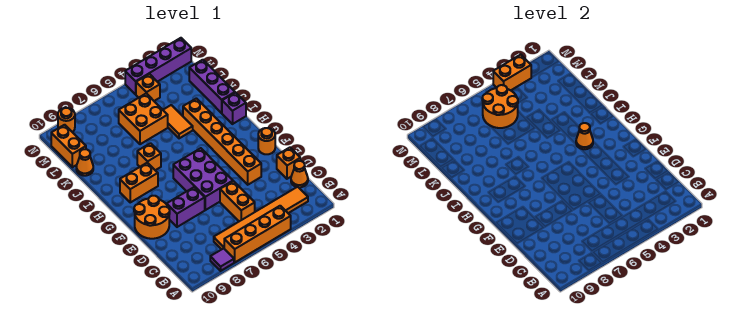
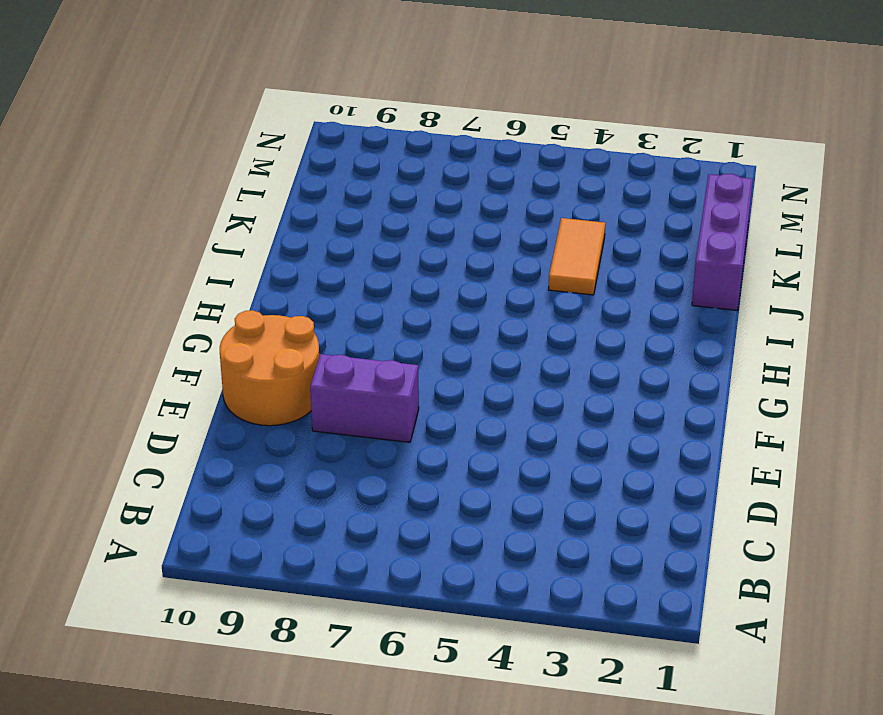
none -> orange brick A4:A7 level 1
none -> purple tile A8 level 1
none -> orange tile B2:B7 level 1

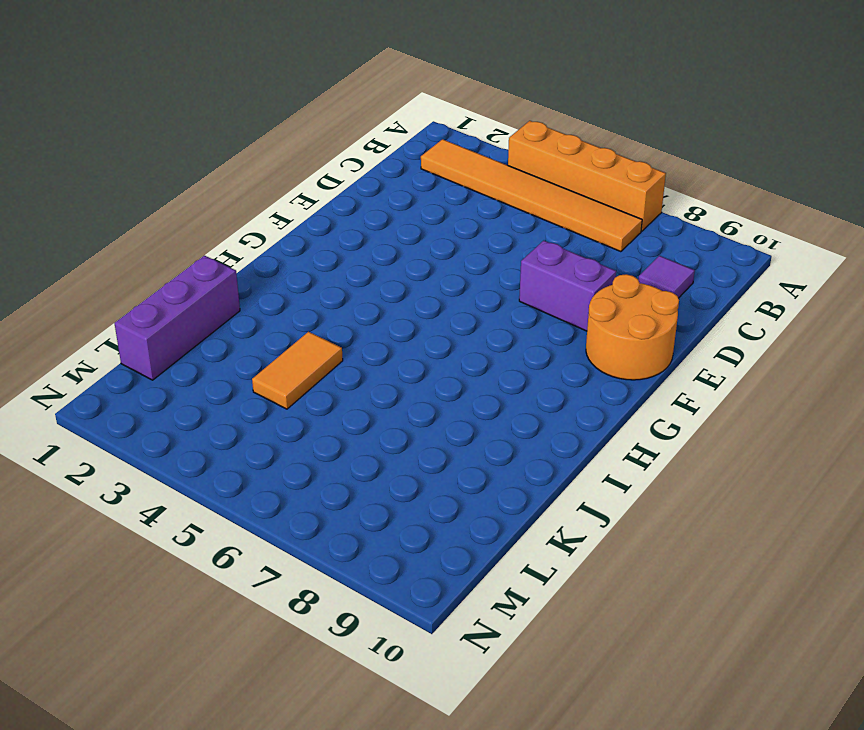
purple tile C9 level 1 -> purple tile A8 level 1
none -> orange cone C1 level 1
none -> orange brick C5:D5 level 1
none -> orange brick D1 level 1

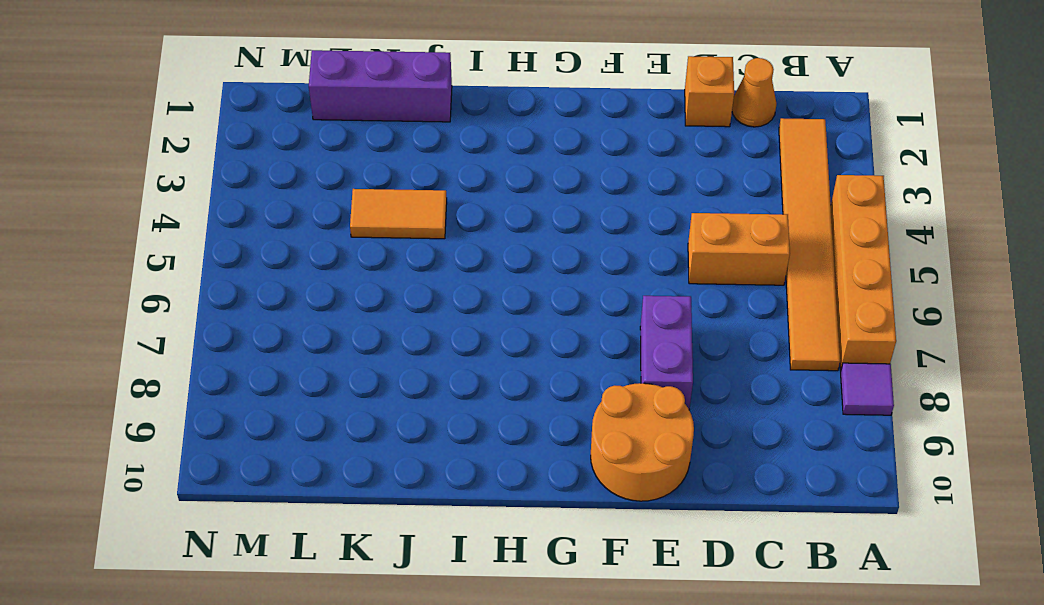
none -> orange brick E3:J3 level 1
none -> purple brick E5:G6 level 1
none -> orange round brick F1 level 1

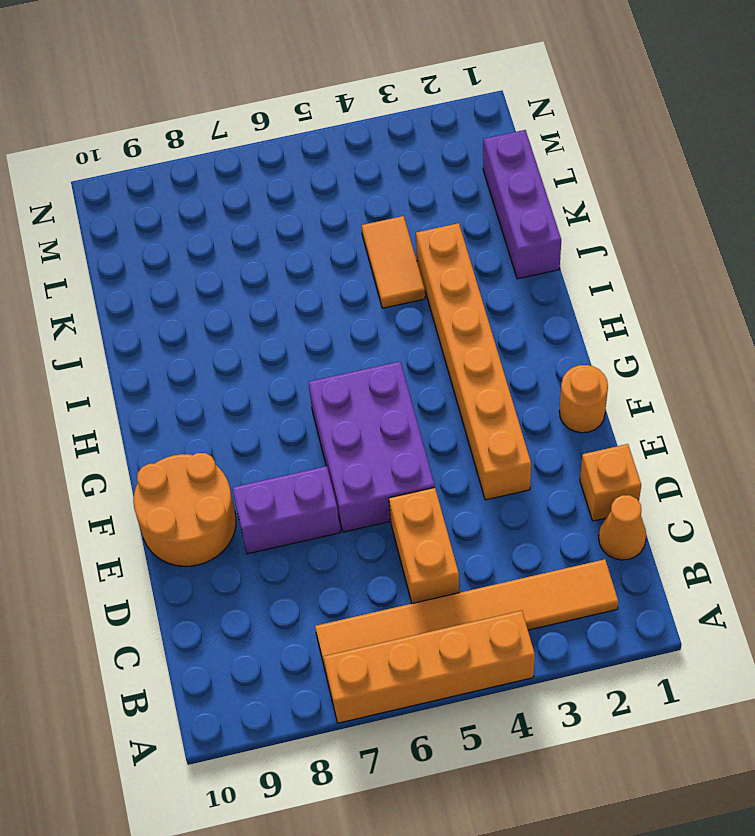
none -> purple tile A8 level 1
none -> orange brick H8:H9 level 1
none -> purple brick I1 level 1

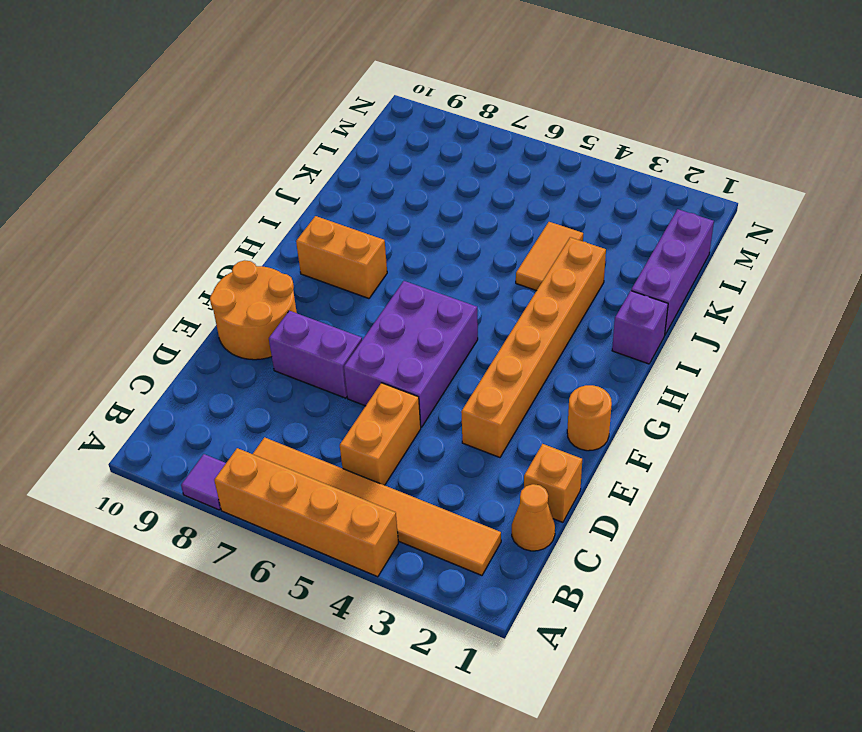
none -> orange brick I7 level 1
none -> orange brick K5:L6 level 1
none -> orange cone K10 level 1

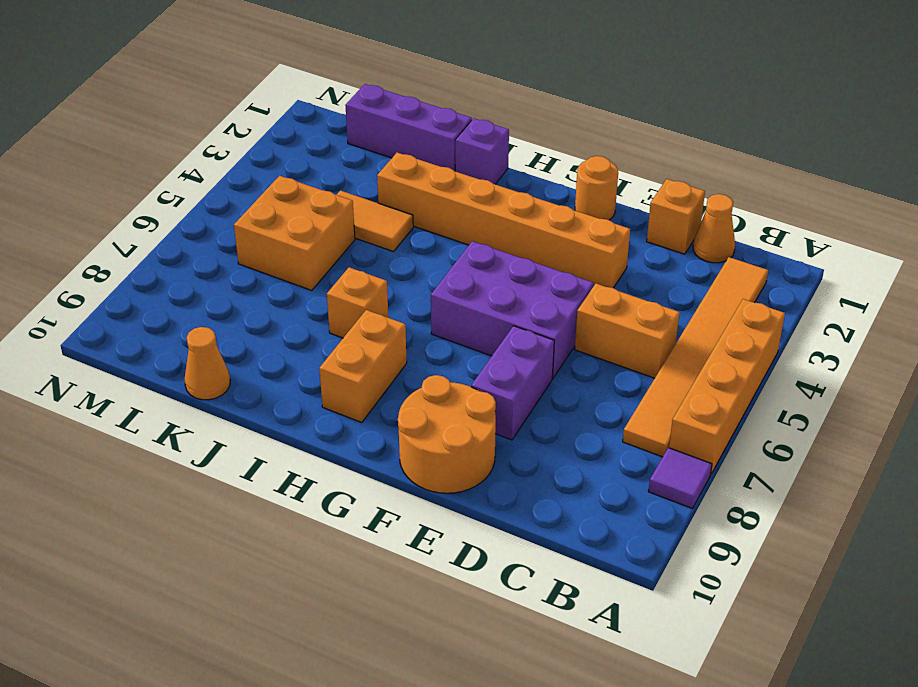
none -> orange brick L10:M10 level 1
none -> orange brick M4 level 1
none -> purple brick N1:N4 level 1

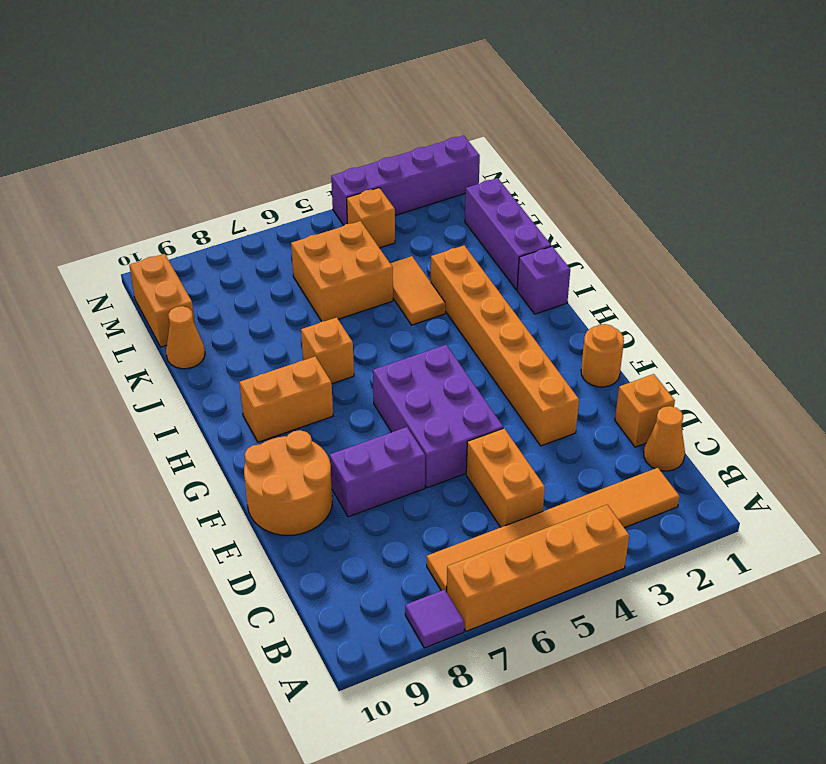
none -> orange round brick N9 level 1
none -> orange cone H3 level 2
none -> orange round brick L5:M6 level 2

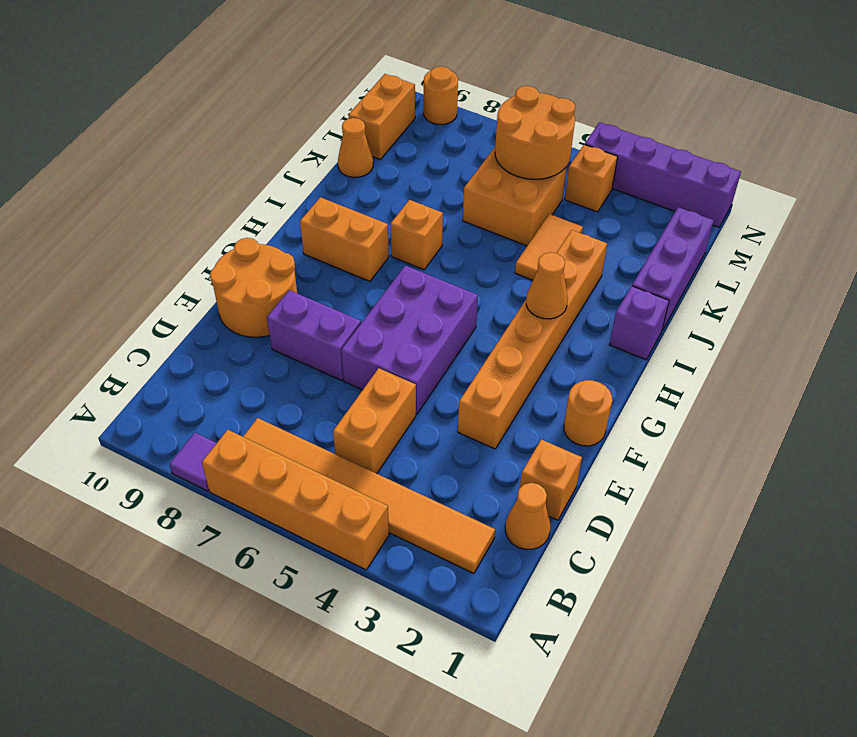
none -> orange brick N3:N4 level 2

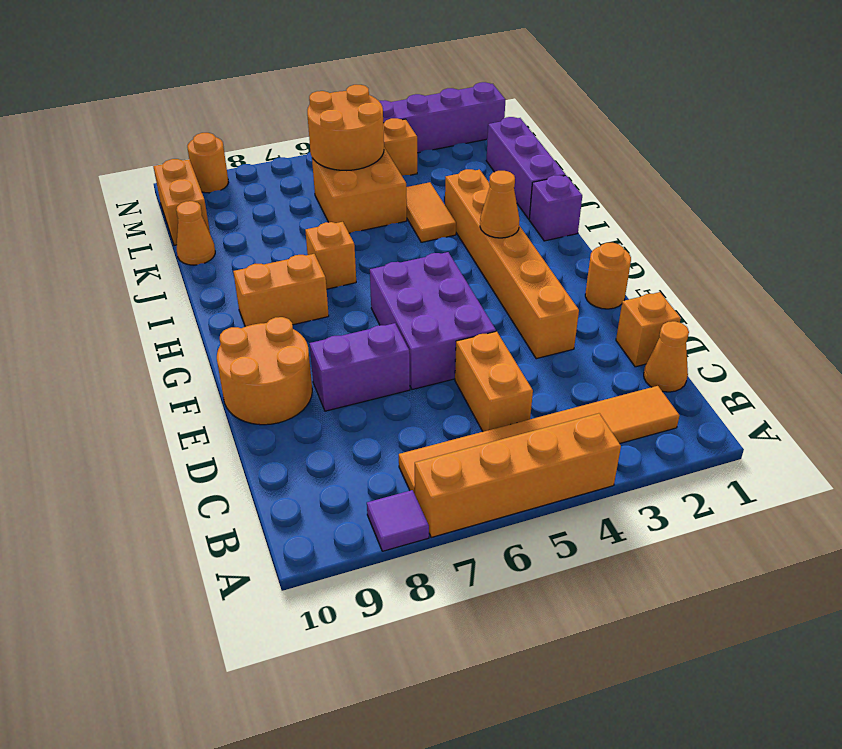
none -> orange brick N3:N4 level 2

